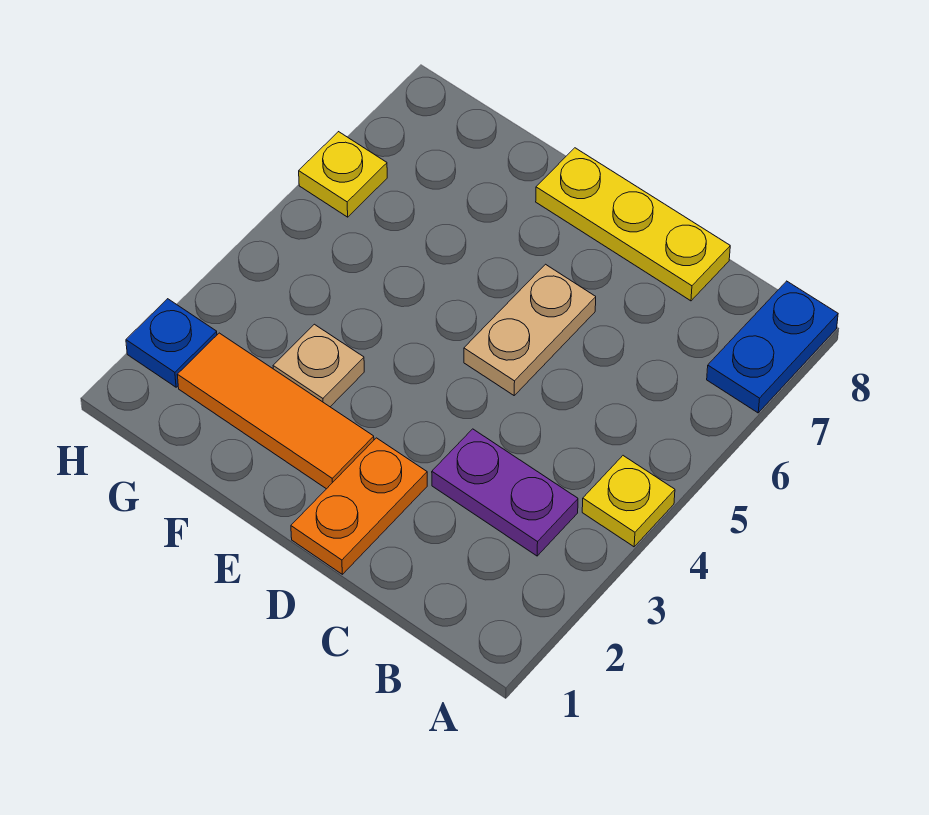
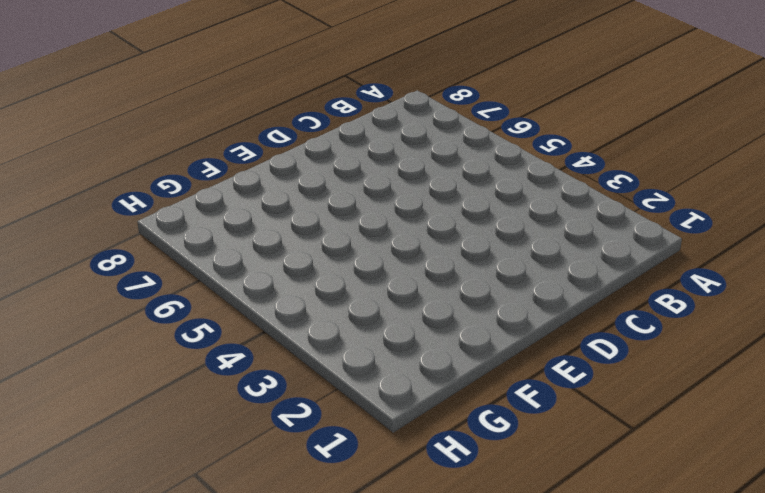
none -> yellow plate A4 level 1
none -> blue plate A7:A8 level 1

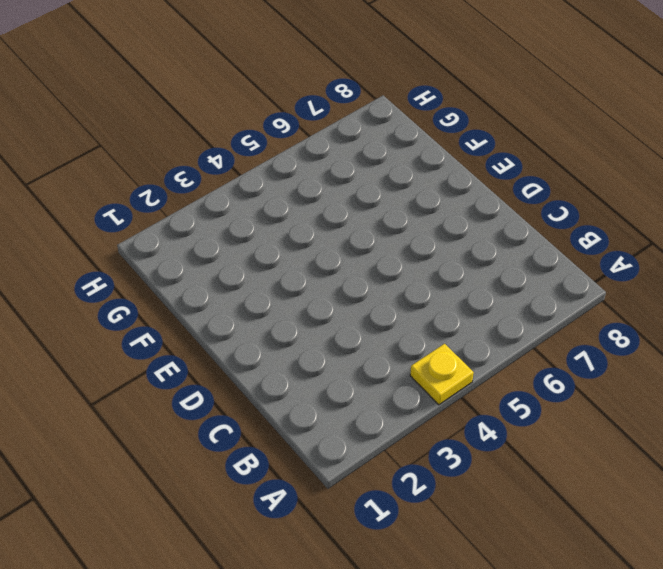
none -> blue plate A7:A8 level 1
none -> purple plate B3:C3 level 1

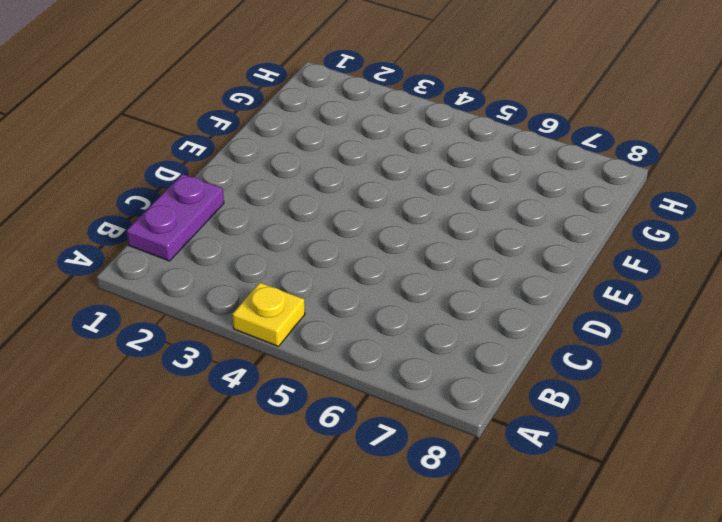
purple plate B1:C1 level 1 -> purple plate B3:C3 level 1
none -> blue plate A7:A8 level 1
none -> yellow plate C8:E8 level 1

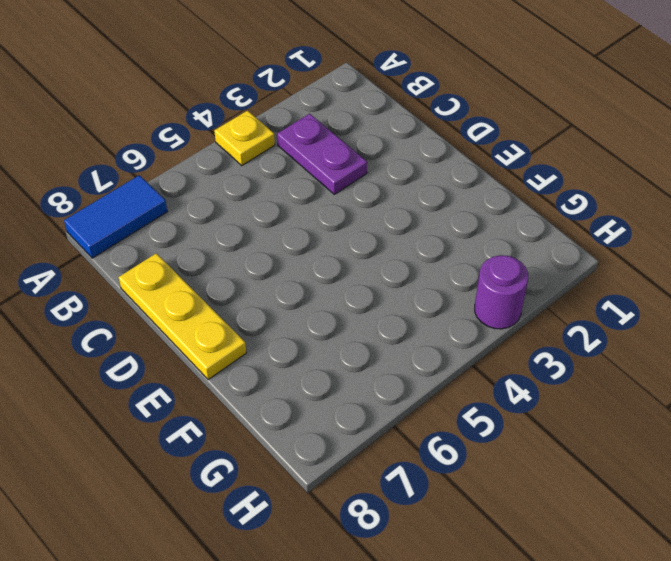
blue tile A7:A8 level 1 -> blue plate A7:A8 level 1
purple round brick H3 level 1 -> none
none -> orange plate D1:D2 level 1
none -> tan plate D5:D6 level 1

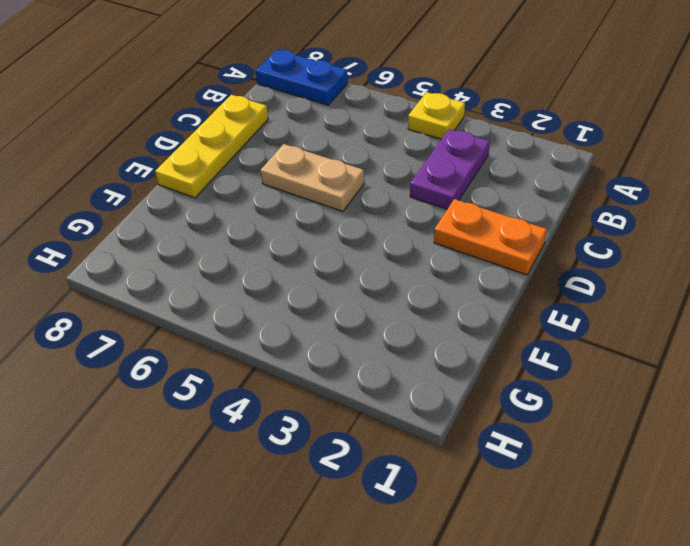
none -> orange tile E2:G2 level 1
none -> tan plate F3 level 1

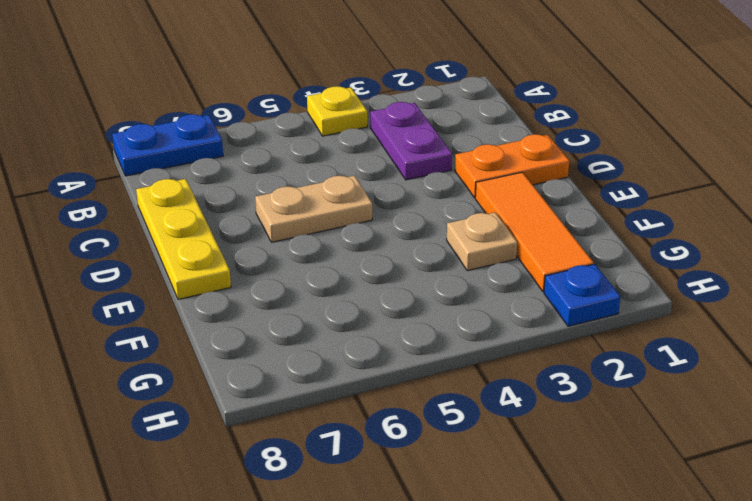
none -> yellow plate H6 level 1

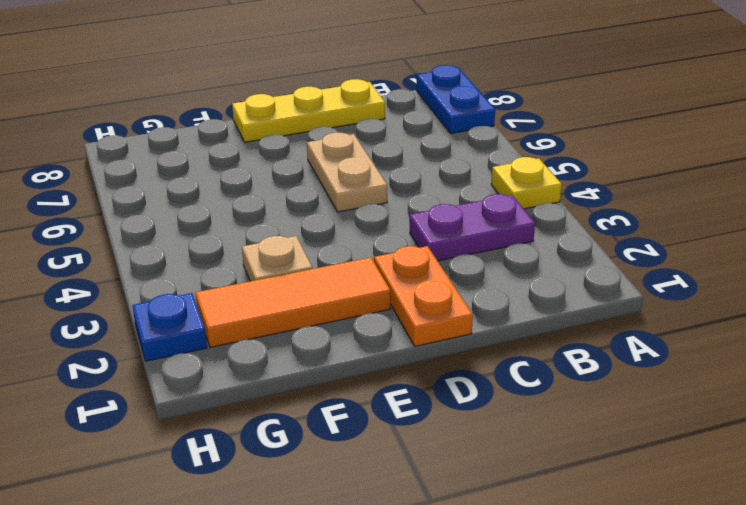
none -> yellow plate H6 level 1

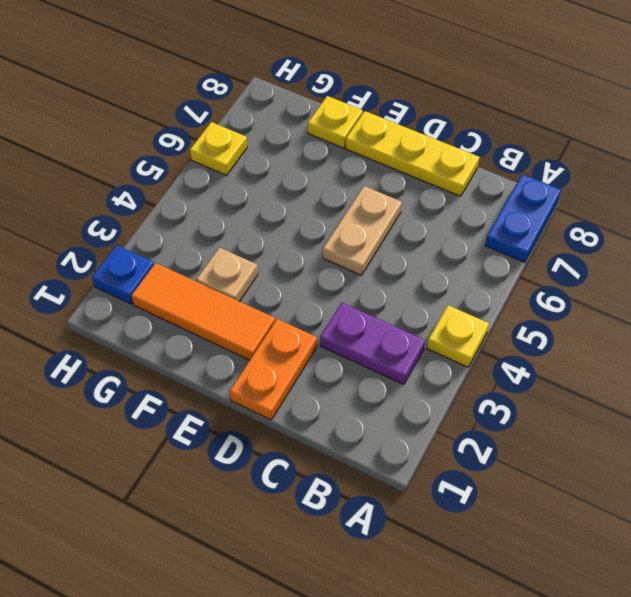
yellow plate F8 level 1 -> none

